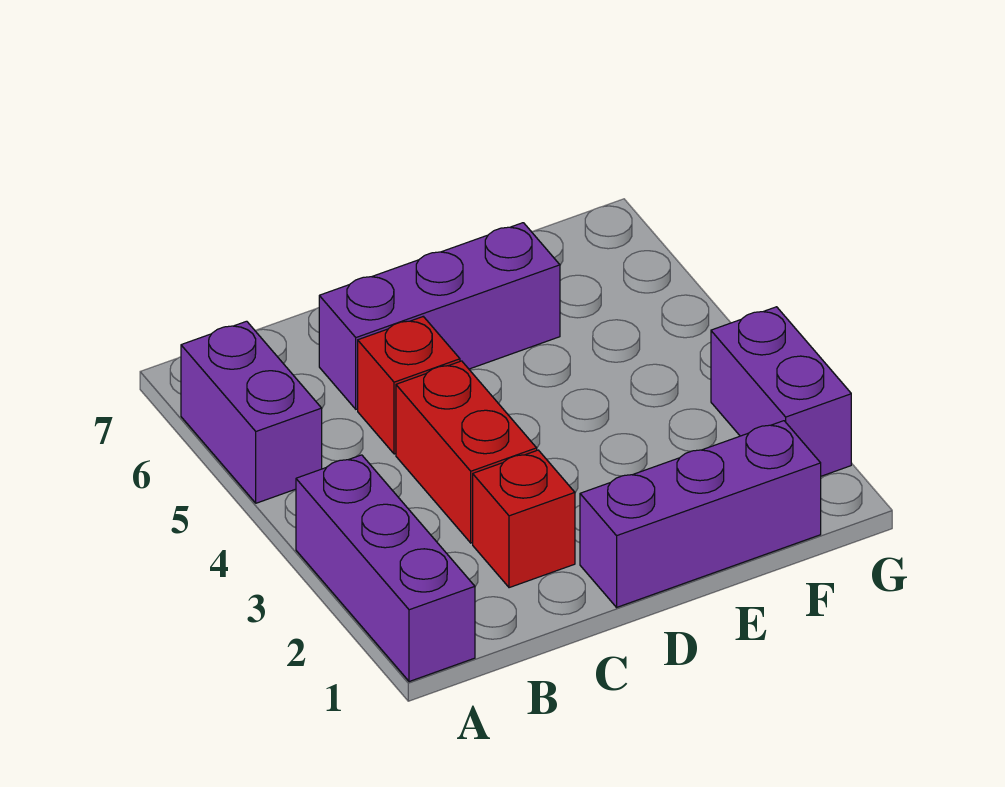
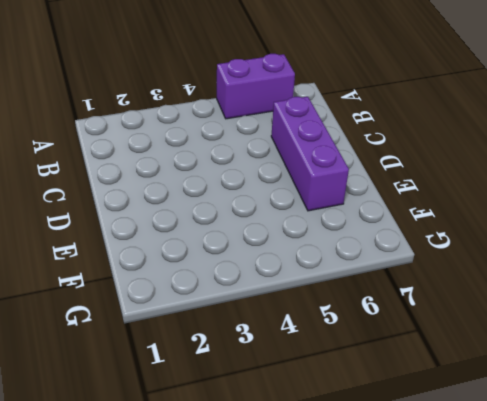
none -> purple brick A1:A3 level 1
none -> red brick C2 level 1

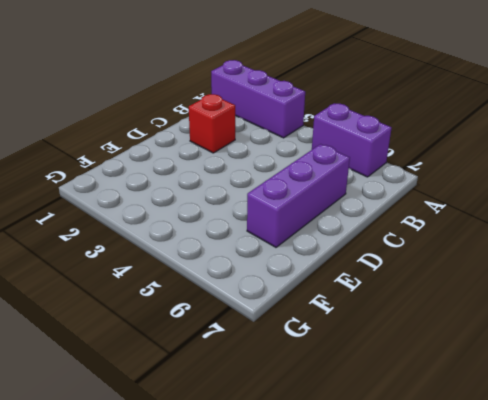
none -> red brick C3:C4 level 1
none -> red brick C5 level 1

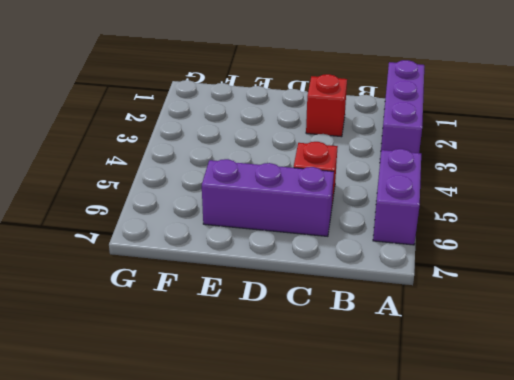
none -> red brick C3:C4 level 1
none -> purple brick D1:F1 level 1

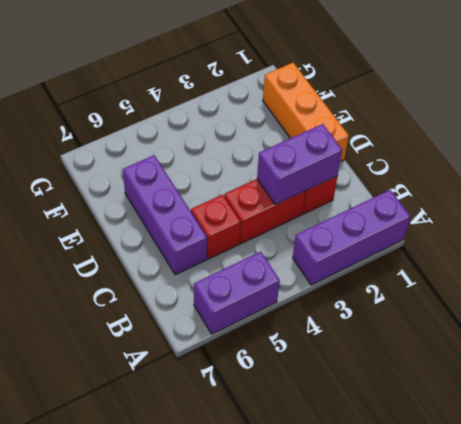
purple brick C2:C3 level 2 -> purple brick G2:G3 level 1
orange brick D1:F1 level 1 -> purple brick D1:F1 level 1

